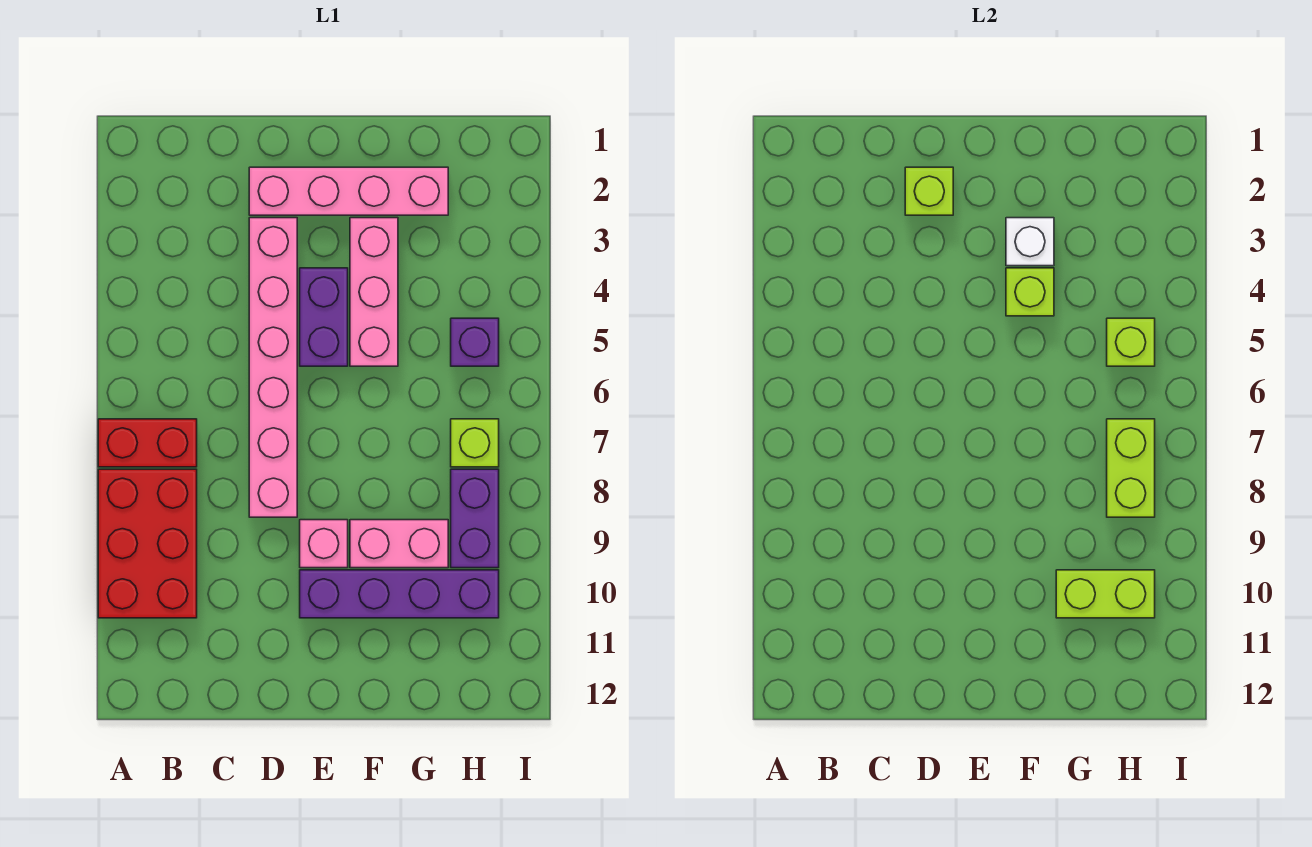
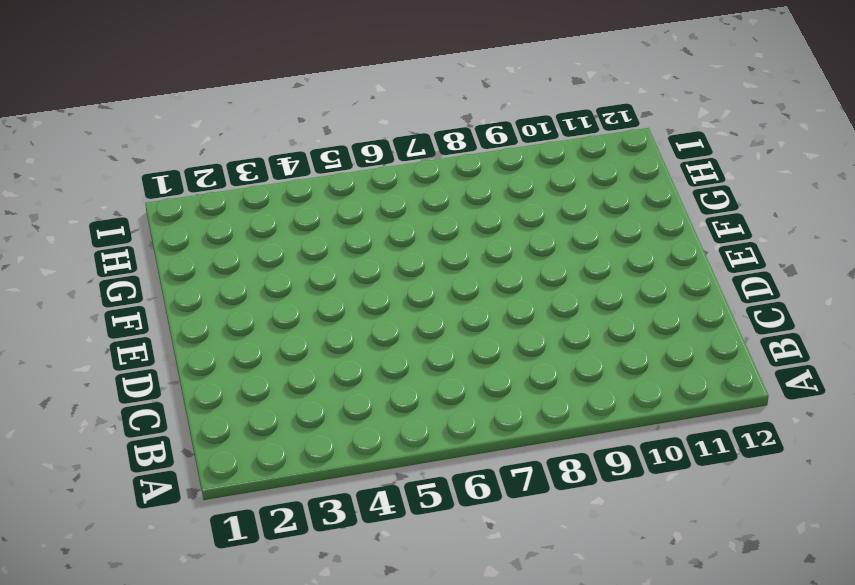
none -> red brick A7:B7 level 1
none -> red brick A8:B10 level 1
none -> pink brick D2:G2 level 1

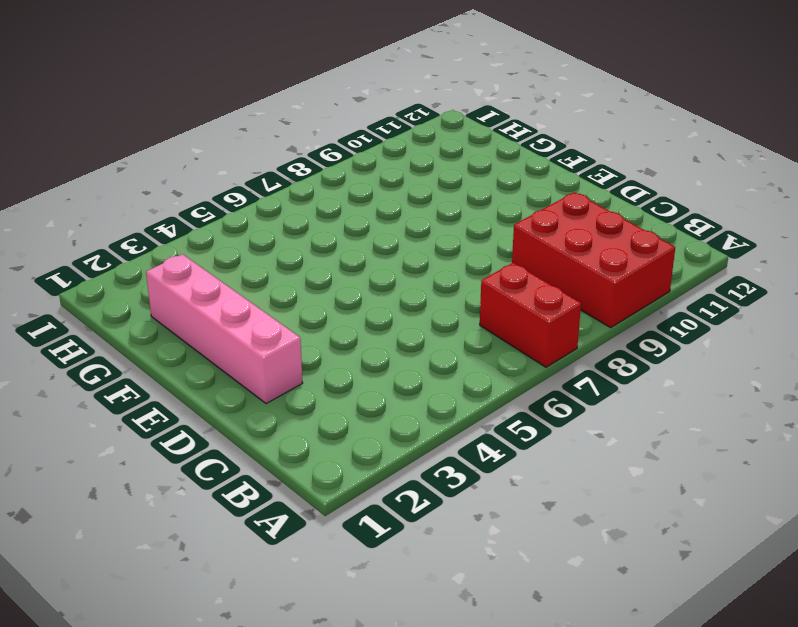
red brick A9:C10 level 1 -> red brick A8:B10 level 1
none -> pink brick D3:D8 level 1
none -> purple brick E4:E5 level 1
none -> pink brick E9 level 1

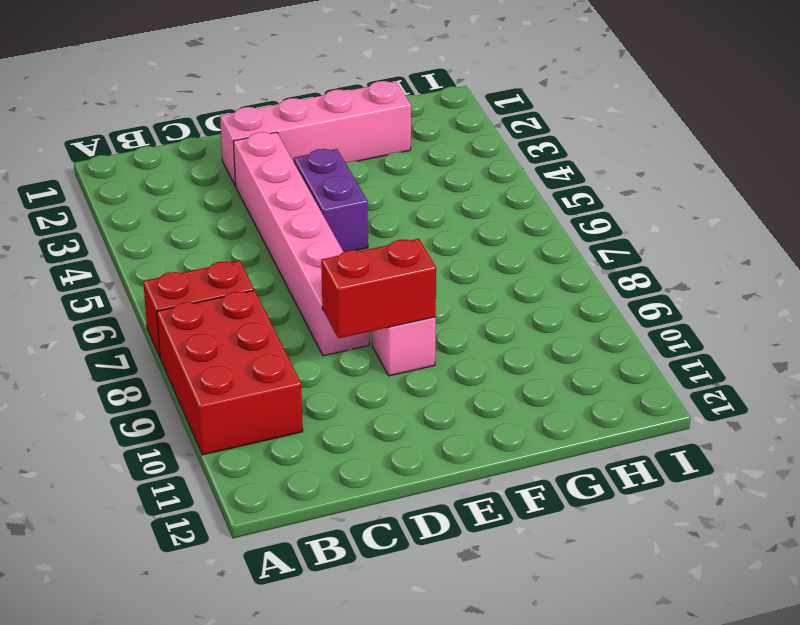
red brick D9:E9 level 2 -> none
none -> purple brick E10:H10 level 1
none -> pink brick F3:F5 level 1
none -> pink brick F9:G9 level 1

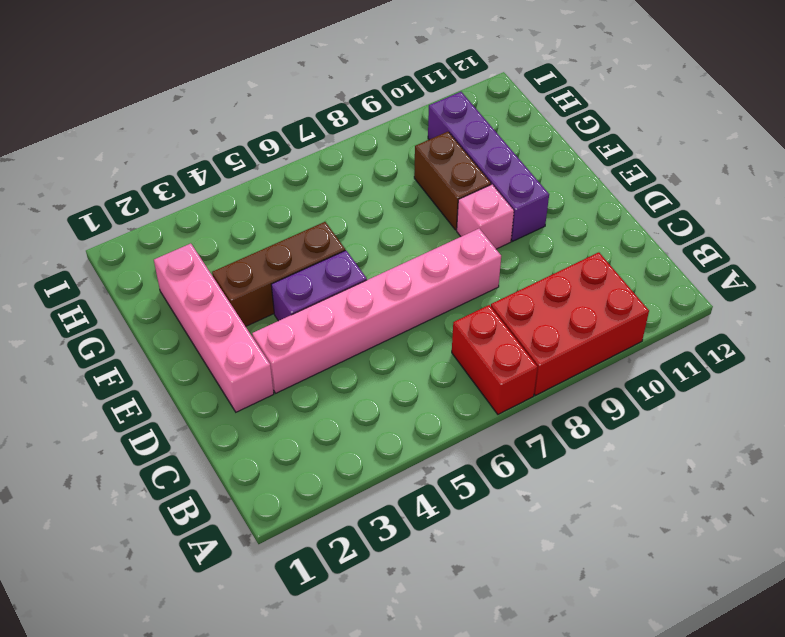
brown brick F3:F5 level 1 -> pink brick F3:F5 level 1
brown brick F9:G9 level 1 -> pink brick F9:G9 level 1
none -> purple brick H5 level 1
none -> lime brick H7 level 1
none -> purple brick H8:H9 level 1

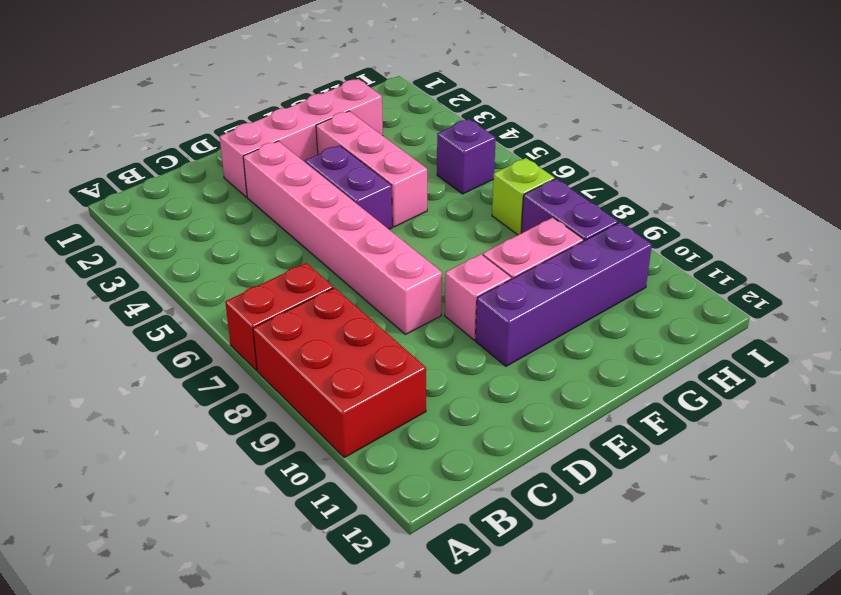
none -> lime brick D2 level 2
none -> white brick F3 level 2
none -> lime brick F4 level 2

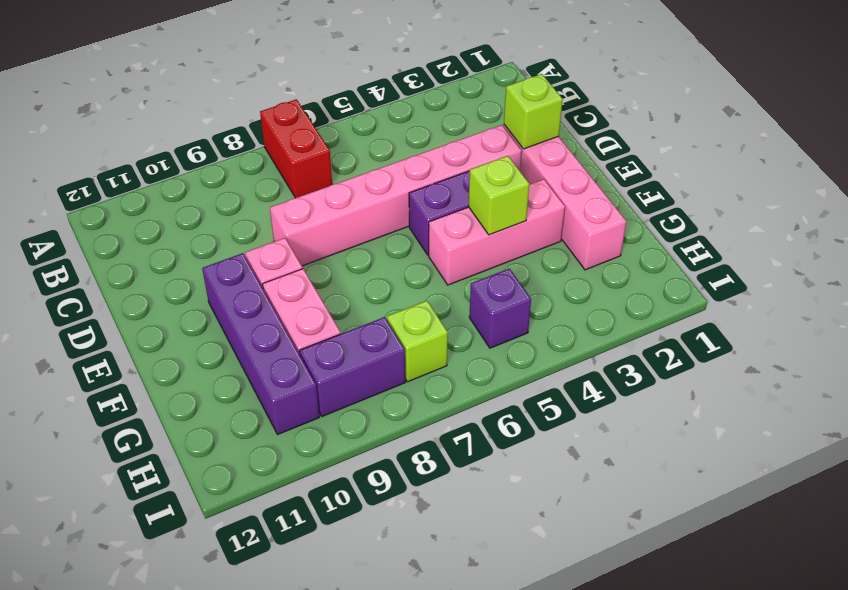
none -> red brick A8:B10 level 1
none -> white brick F3 level 2
none -> lime brick G10:H10 level 2

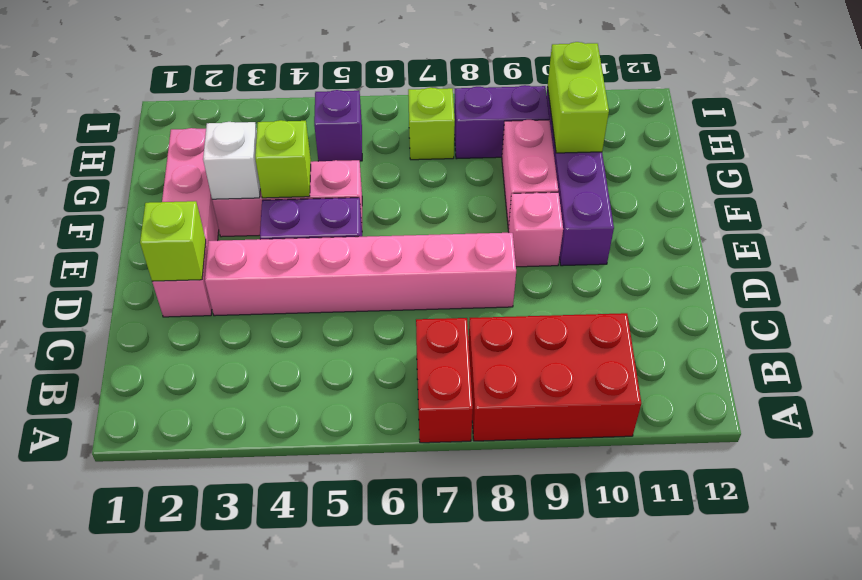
none -> lime brick H5 level 2
none -> lime brick H7:H8 level 2

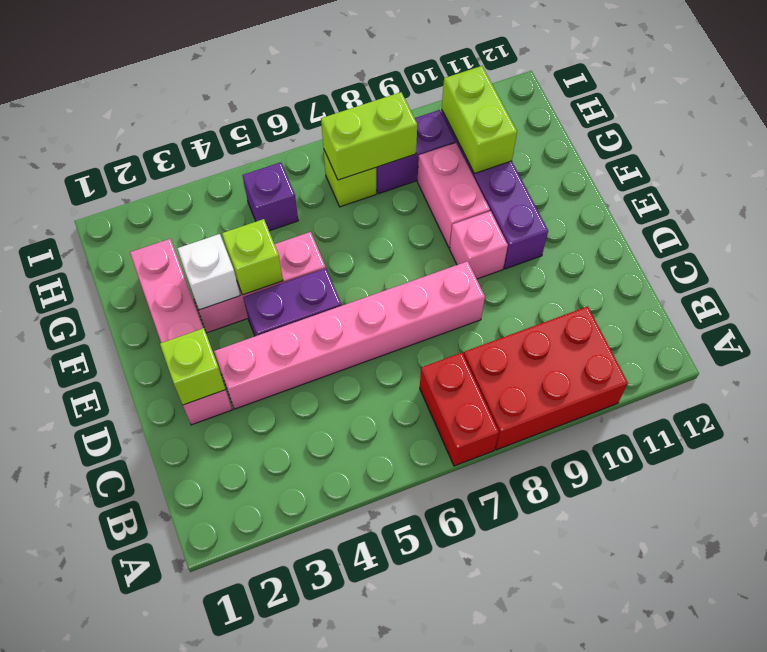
none -> lime brick H5 level 2

